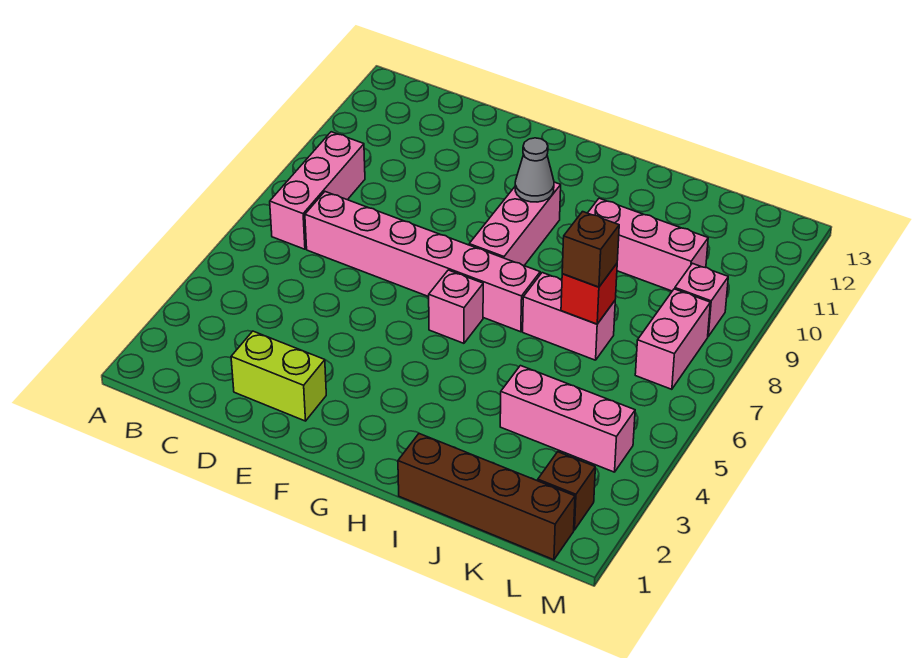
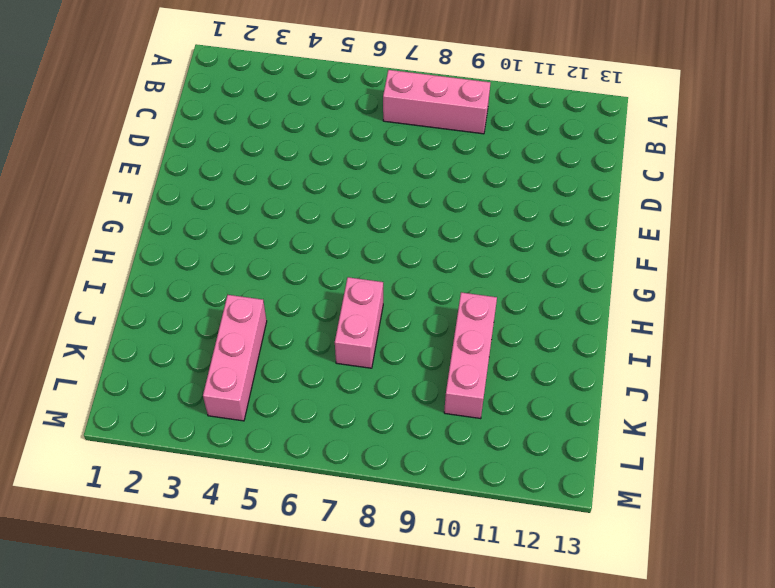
none -> pink brick C7:H7 level 1
none -> lime brick D2:E2 level 1
none -> pink brick G6 level 1

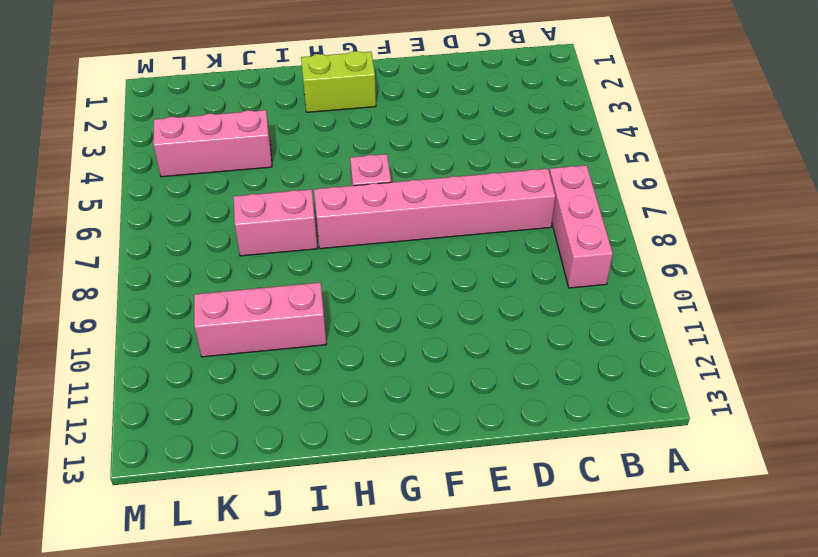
lime brick G2:H2 level 1 -> lime brick D2:E2 level 1
none -> pink brick G8:G10 level 1
none -> brown brick I1:L1 level 1
none -> brown brick L2 level 1

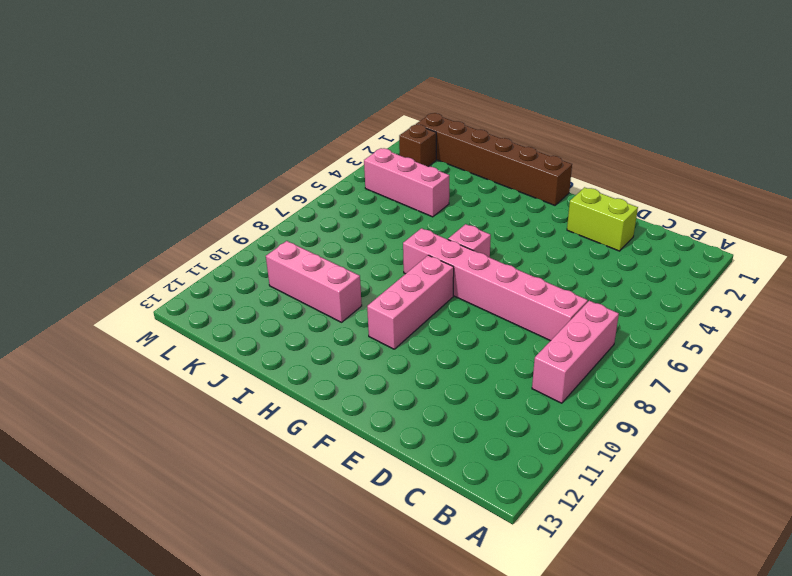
brown brick G1:L1 level 1 -> brown brick I1:L1 level 1
none -> pink brick I7:J7 level 1
none -> pink brick L7:L8 level 1
none -> pink brick L9 level 1

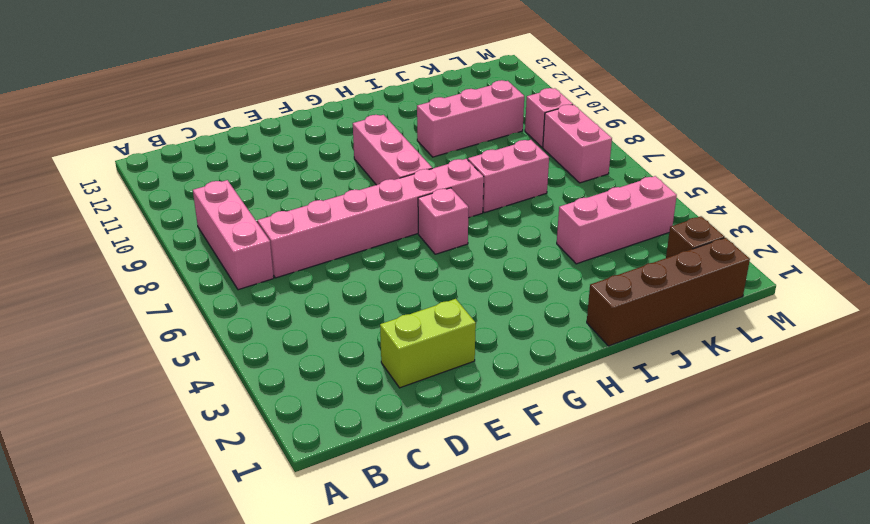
none -> grey cone G10 level 2
none -> red brick J7 level 2
none -> brown brick J7 level 3

